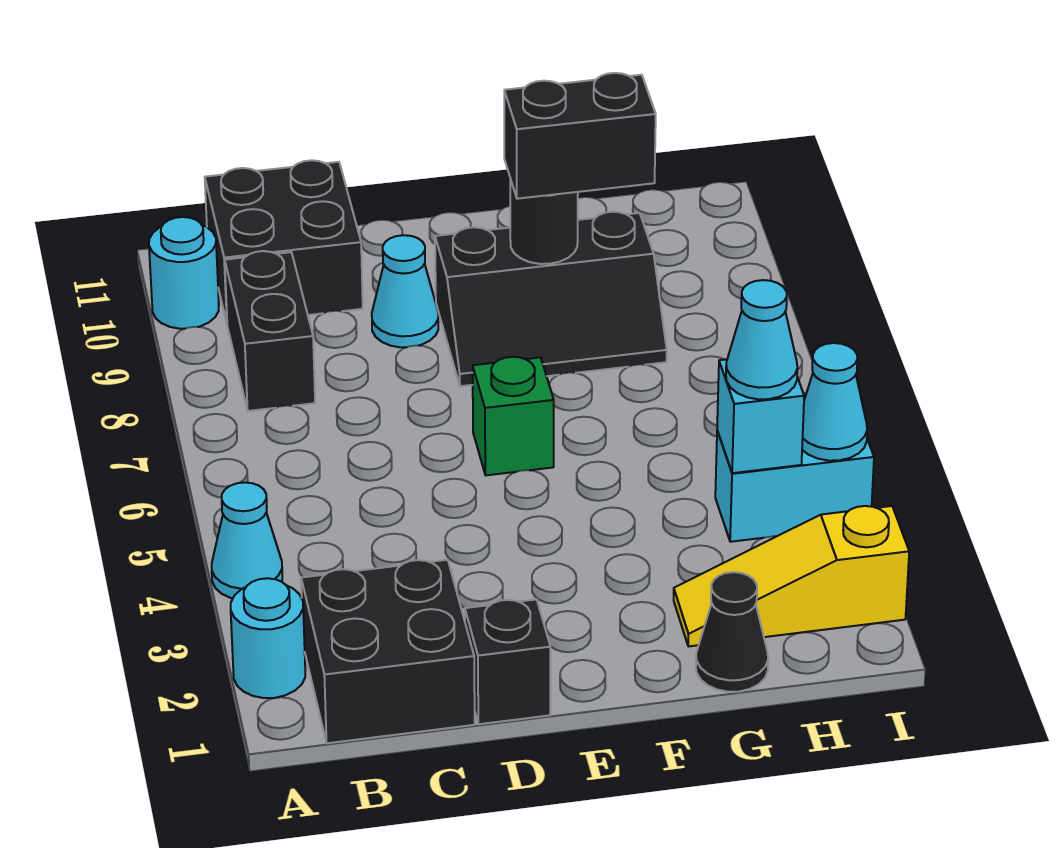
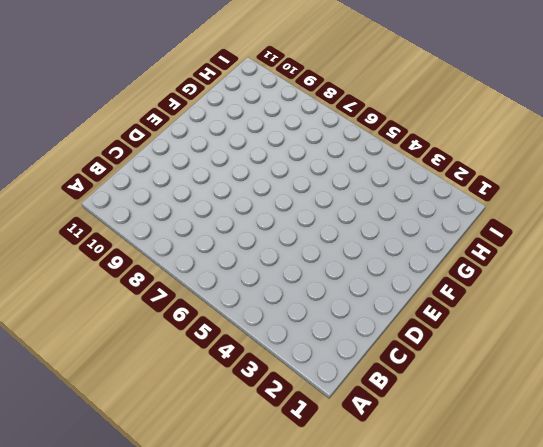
none -> cyan round brick A2 level 1
none -> cyan cone A4 level 1
none -> cyan round brick A10 level 1

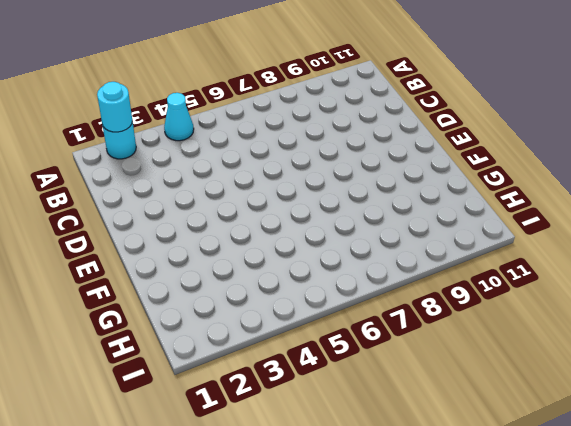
cyan round brick A2 level 2 -> cyan round brick A10 level 1
none -> black brick B1:C2 level 1
none -> black brick B8:B9 level 1
none -> black brick B10:C11 level 1

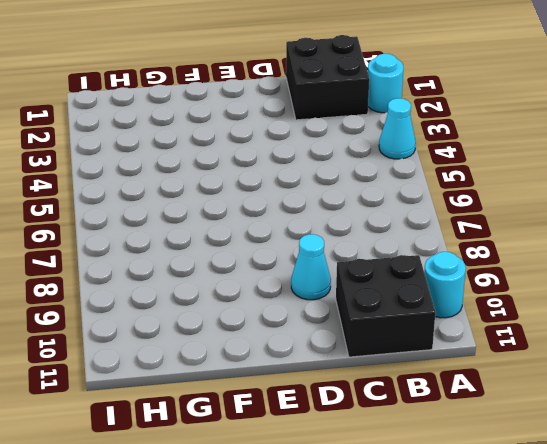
none -> black brick B8:B9 level 1
none -> black brick D1 level 1
none -> green brick E6 level 1

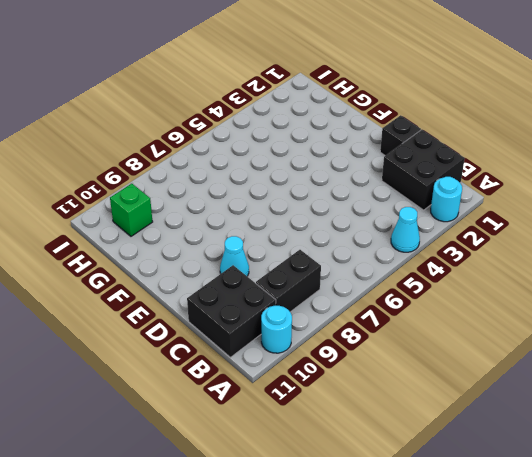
green brick H10 level 1 -> green brick E6 level 1
none -> black slope E8:G9 level 1 top 9
none -> black cone G1 level 1
none -> yellow slope G2:I2 level 1 top I

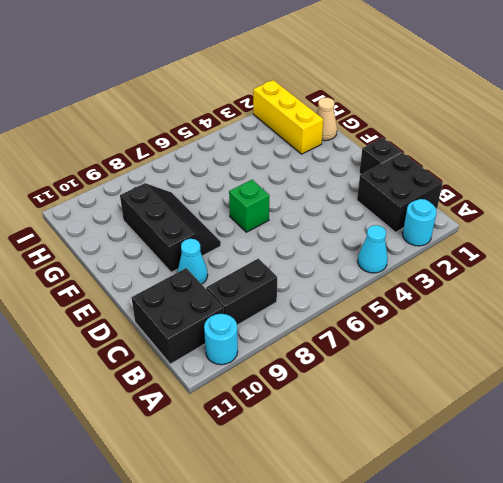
tan cone G1 level 1 -> black cone G1 level 1
yellow brick G2:I2 level 1 -> yellow slope G2:I2 level 1 top I
none -> cyan brick H4:I4 level 1
none -> black round brick F9 level 2
none -> cyan brick H4 level 2

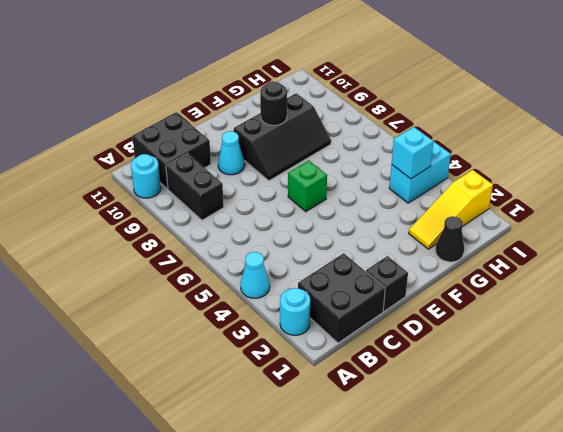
none -> cyan cone I4 level 2
none -> black brick F9:G9 level 3
none -> cyan cone H4 level 3

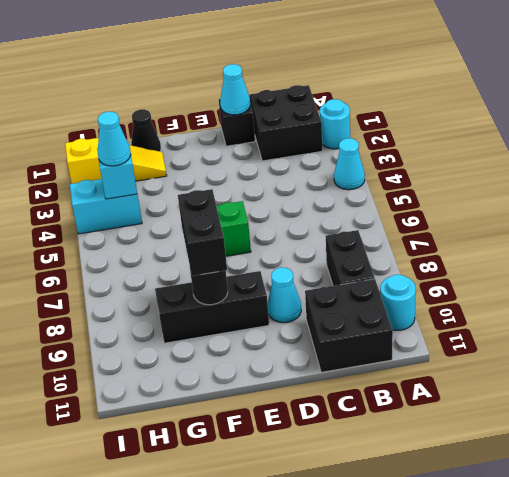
cyan cone D1 level 2 -> cyan cone I4 level 2
black brick F8:F9 level 3 -> black brick F9:G9 level 3

